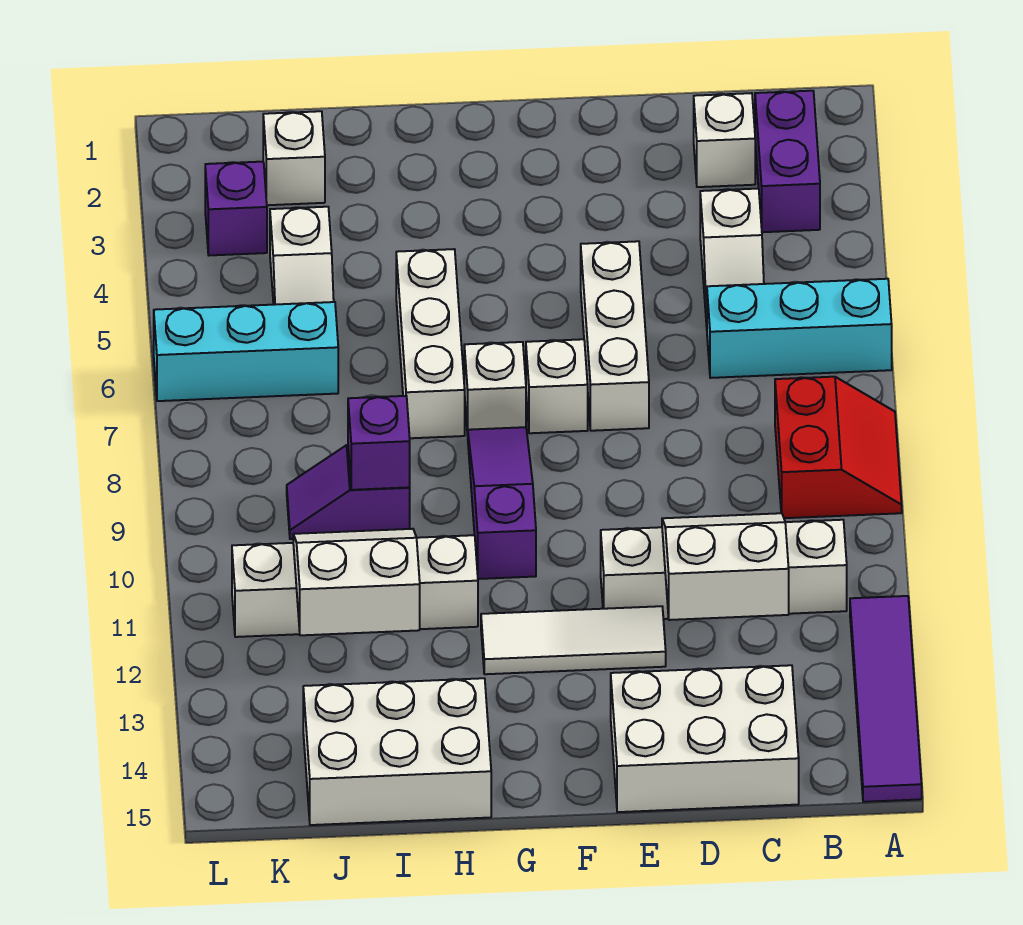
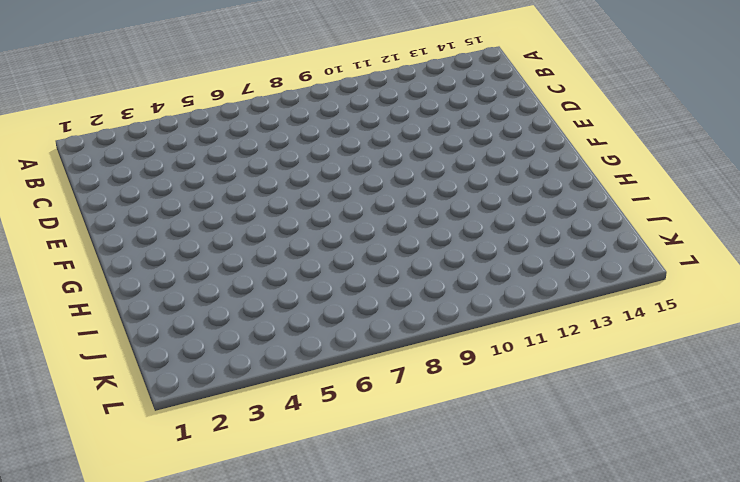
none -> cyan brick A6:C6 level 1
none -> red slope A8:B9 level 1 top B
none -> purple tile A12:A15 level 1

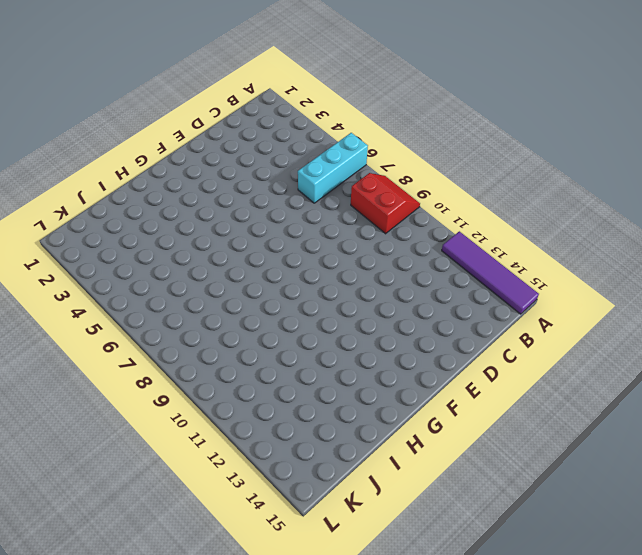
none -> purple brick B2:B3 level 1
none -> white brick B11:E11 level 1
none -> white brick C2 level 1

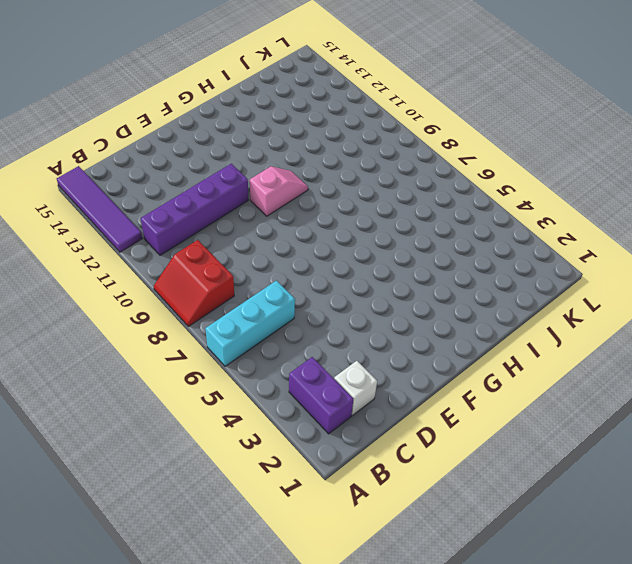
purple brick B11:E11 level 1 -> white brick B11:E11 level 1
pink slope F10:G10 level 1 top F -> purple slope G8:G10 level 1 top 10
none -> white slope C4:C5 level 1 top 4
none -> white brick C14:E15 level 1
none -> white brick E5:E7 level 1

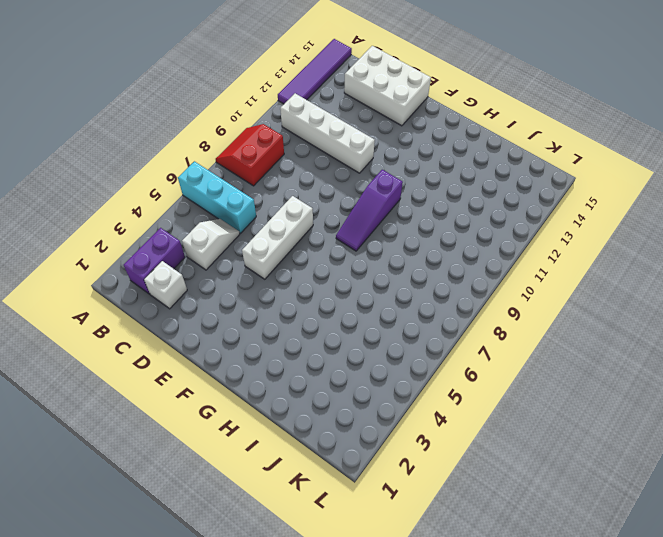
none -> white tile E12:G12 level 1
none -> white brick F7 level 1
none -> white brick G7 level 1

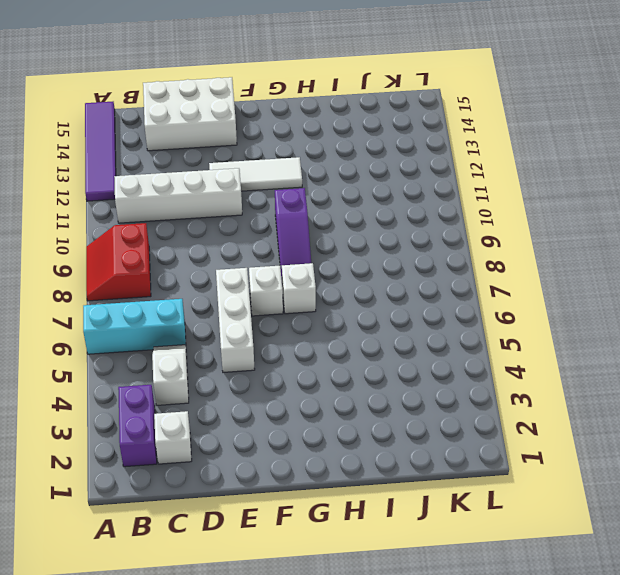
none -> white brick H5:H7 level 1
none -> white brick H11:K11 level 1
none -> white brick H14:J15 level 1

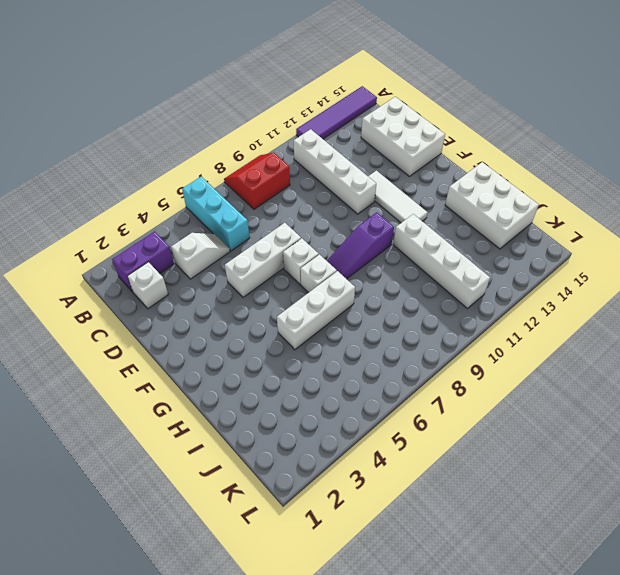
none -> purple slope I9:J9 level 1 top I
none -> white brick J2 level 1
none -> white slope J4:J5 level 1 top 4

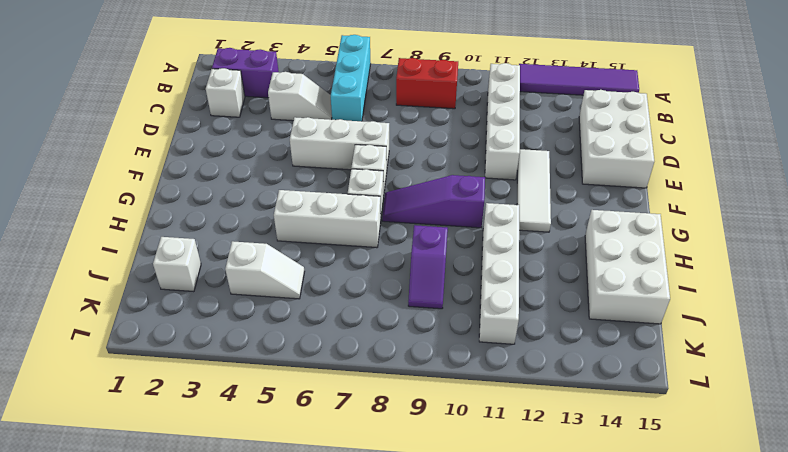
none -> cyan brick J6:L6 level 1
none -> purple brick K3 level 1
none -> white slope C11:D12 level 2 top 12

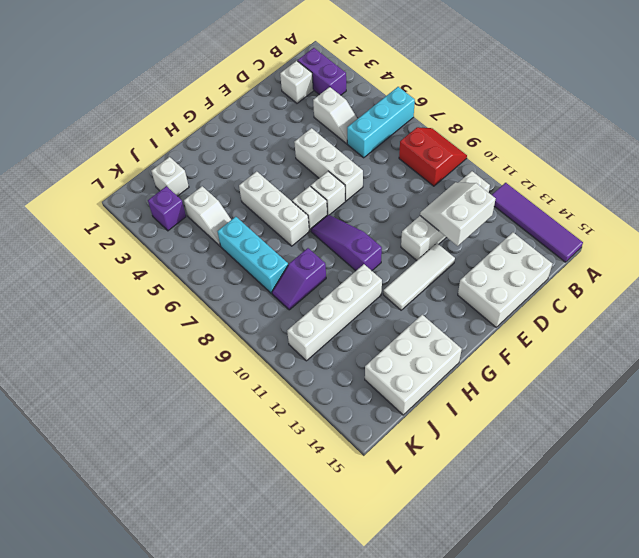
cyan brick J6:J8 level 1 -> cyan brick J6:L6 level 1
none -> purple brick I9 level 2
none -> white slope I11:J12 level 2 top 12

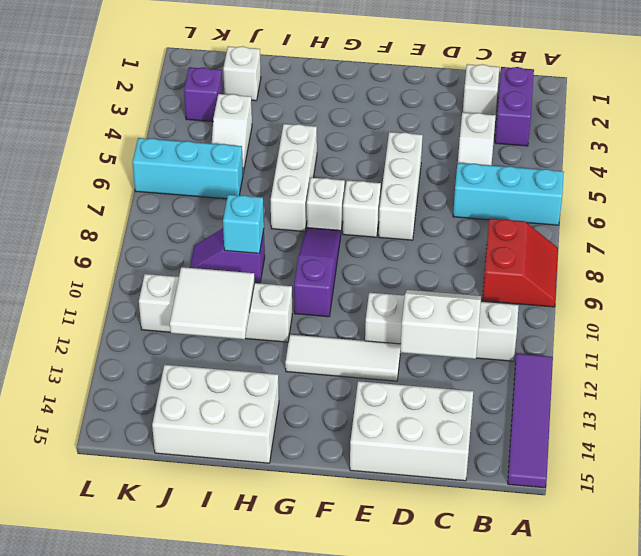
cyan brick I9 level 2 -> purple brick I9 level 2
white tile I11:J12 level 2 -> white slope I11:J12 level 2 top 12

